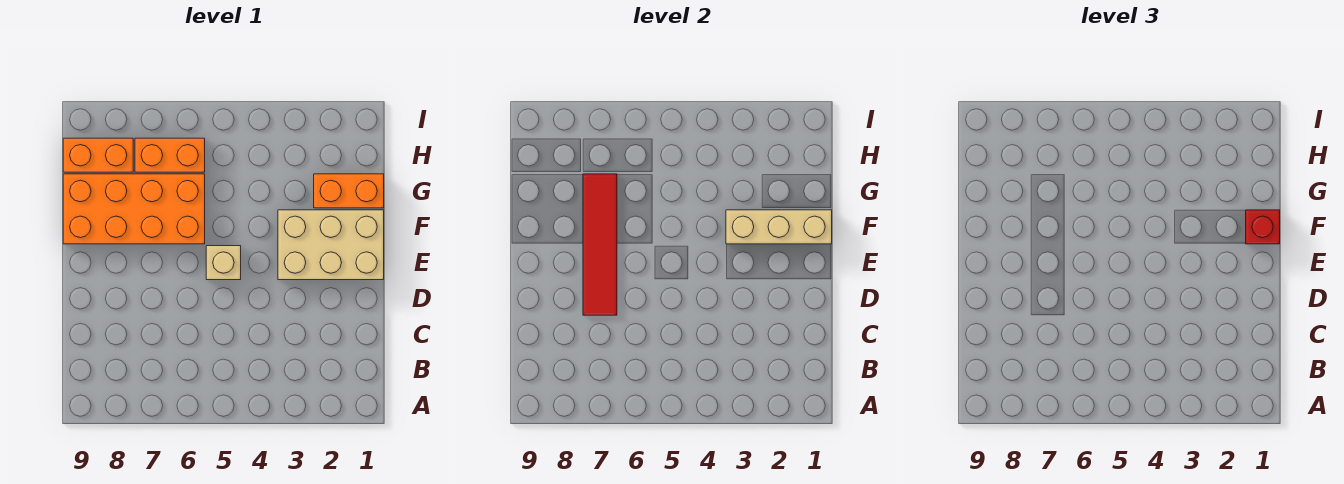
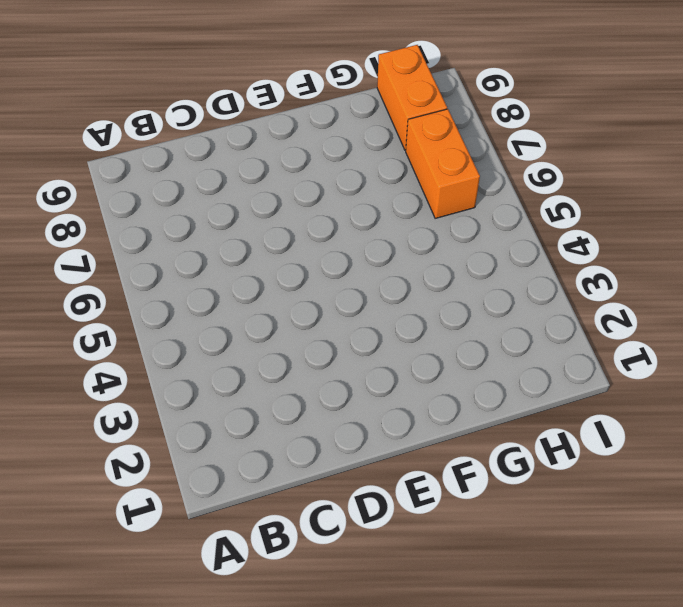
none -> tan brick E1:F3 level 1
none -> tan brick E5 level 1

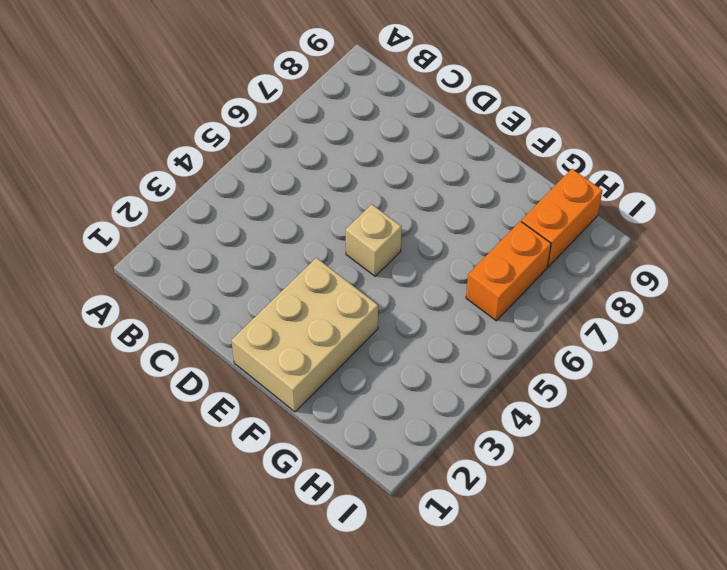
none -> orange brick F6:G9 level 1
none -> orange brick G1:G2 level 1

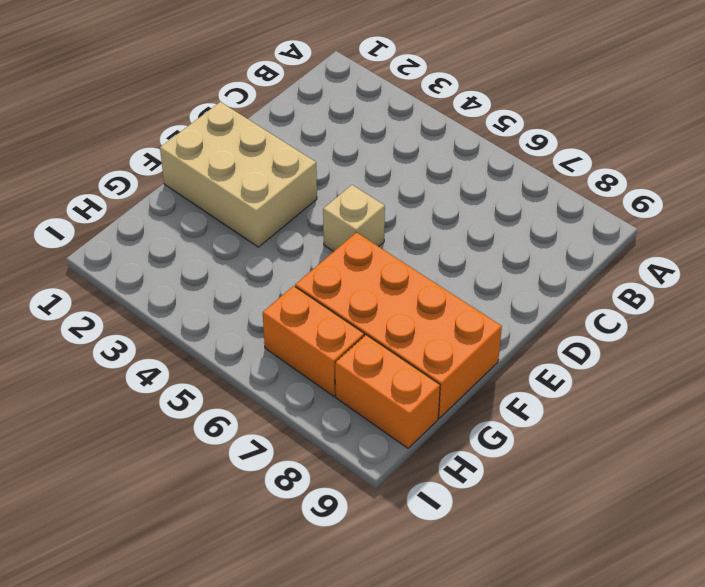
none -> orange brick G1:G2 level 1
none -> red tile D7:G7 level 2

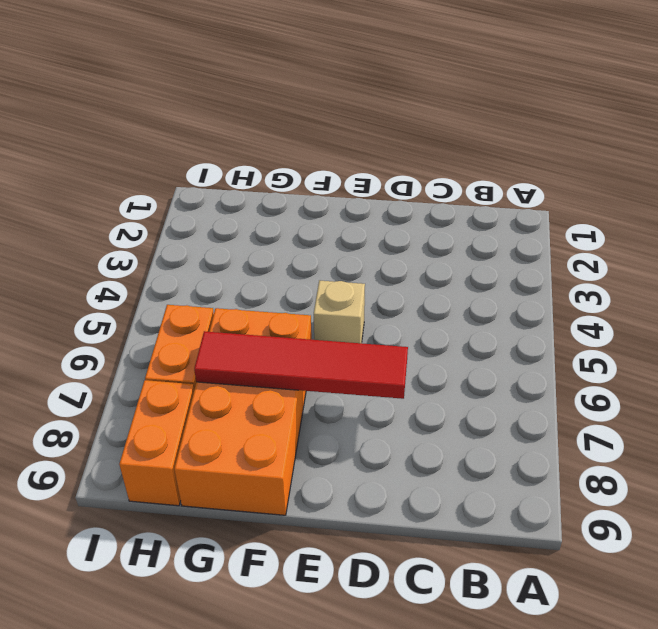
none -> tan brick E1:F3 level 1
none -> orange brick G1:G2 level 1

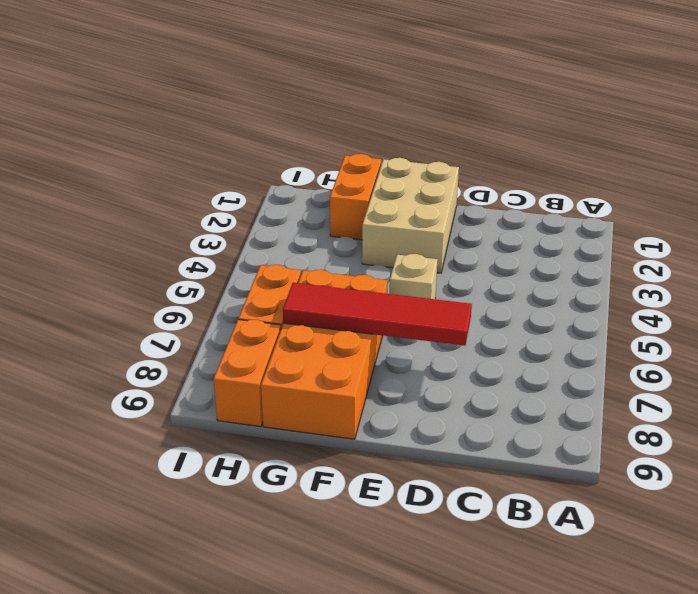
none -> tan brick F1:F3 level 2
none -> red brick F1 level 3

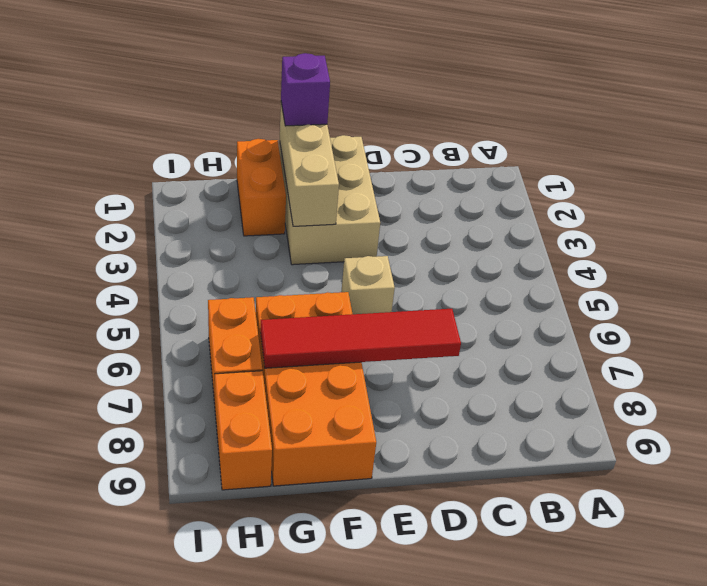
purple brick F1 level 3 -> red brick F1 level 3

